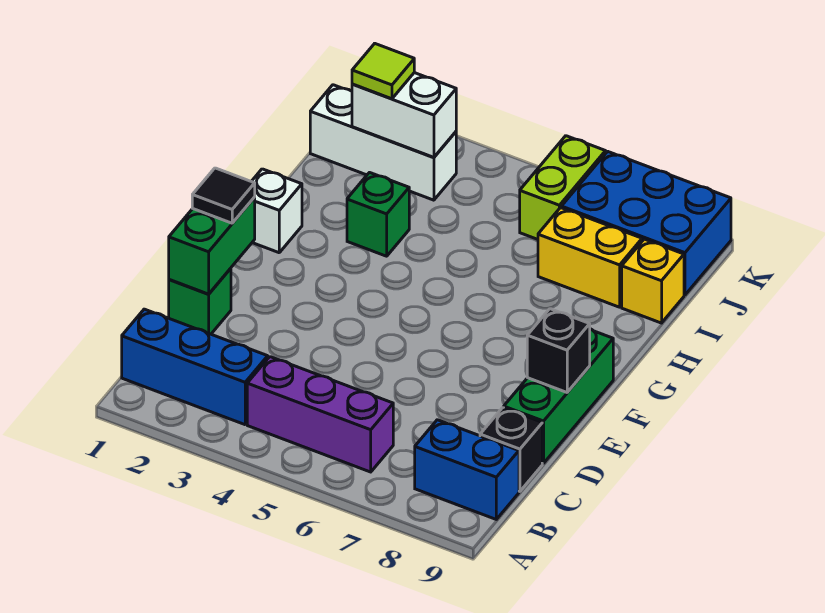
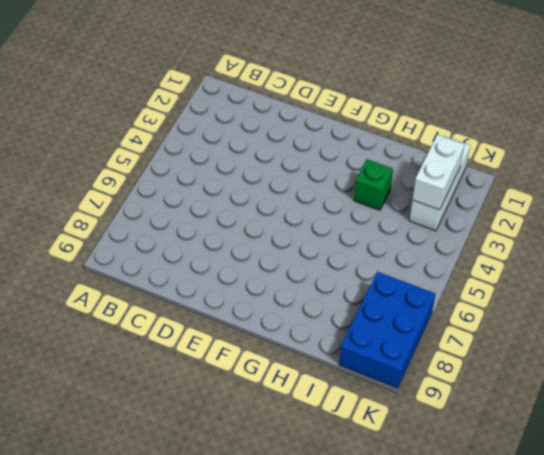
none -> blue brick B1:B3 level 1
none -> purple brick B4:B6 level 1
none -> blue brick B8:B9 level 1

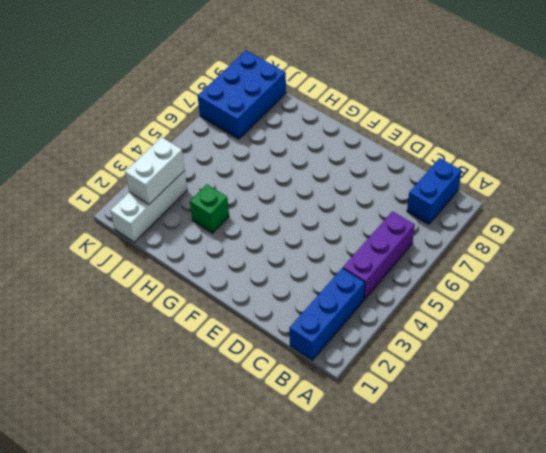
none -> black brick C9 level 1
none -> green brick D1 level 1
none -> green brick D9:F9 level 1

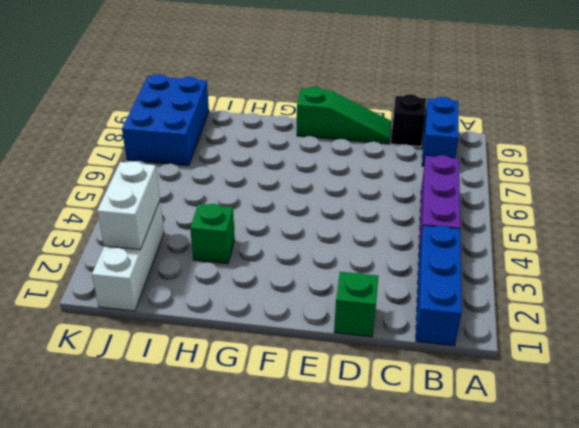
green slope D9:F9 level 1 top F -> green brick D9:F9 level 1
none -> white brick G1 level 1
none -> yellow brick I7:I8 level 1
none -> yellow brick I9 level 1

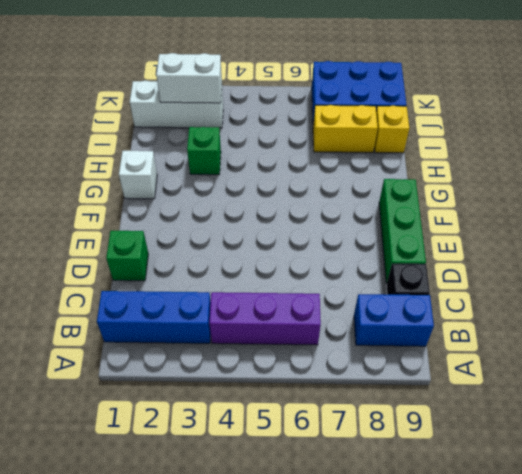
none -> lime brick J6:K6 level 1
none -> green brick D1:E1 level 2
none -> black brick E9 level 2

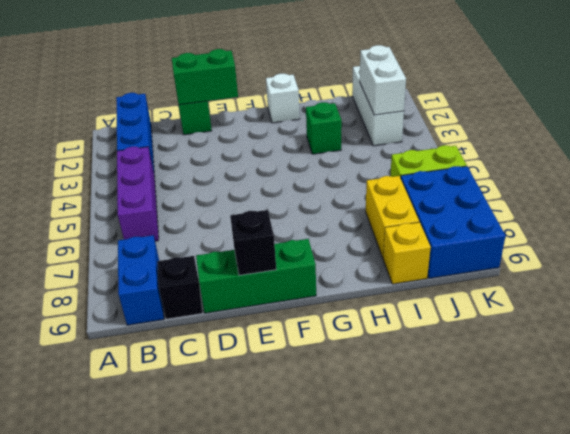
none -> black tile E1 level 3
none -> lime tile J2 level 3

